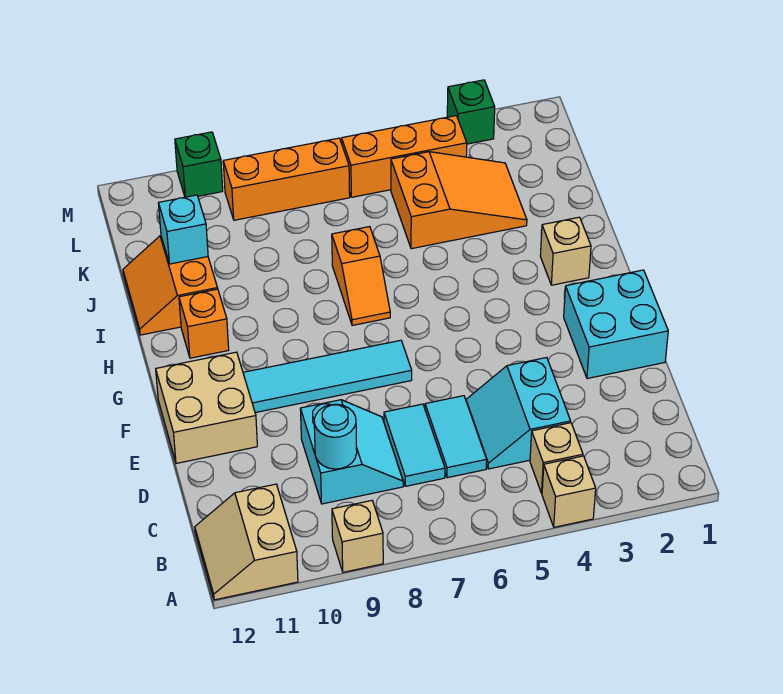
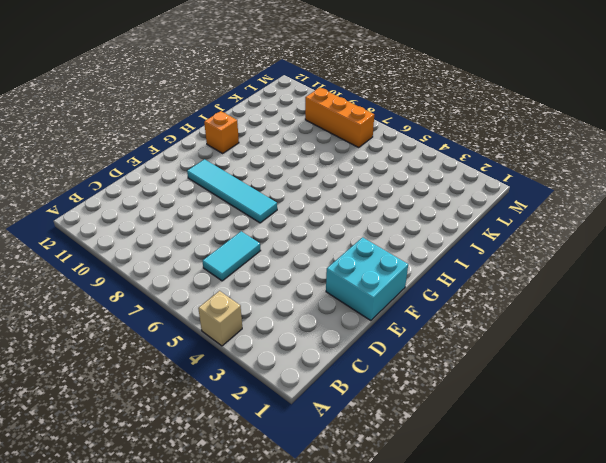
none -> tan brick A9 level 1
none -> tan slope A11:B12 level 1 top 11
none -> tan brick B4 level 1

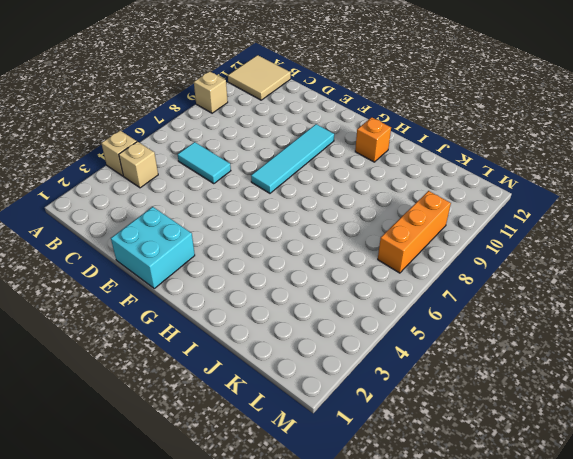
tan tile A11:B12 level 1 -> tan slope A11:B12 level 1 top 11
none -> cyan slope C4:D5 level 1 top 4
none -> cyan tile C7:D7 level 1
none -> cyan slope C8:D9 level 1 top 9

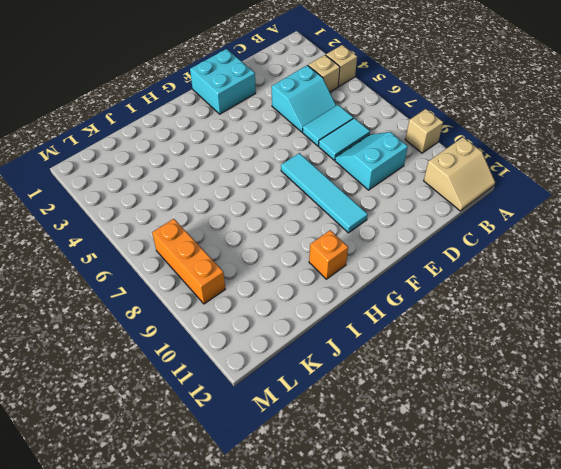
none -> tan brick E11:F12 level 1
none -> tan brick H2 level 1
none -> orange slope H7:I7 level 1 top I

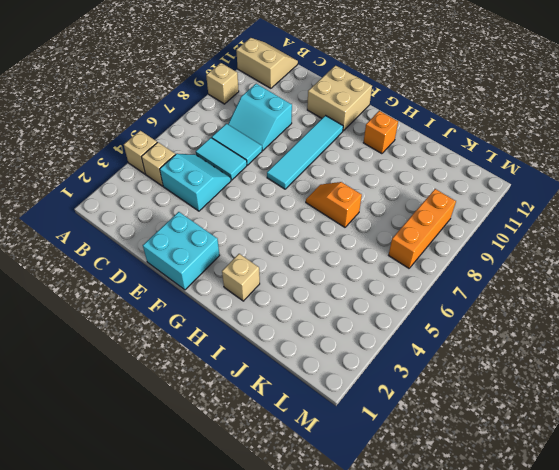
none -> orange slope I11:J12 level 1 top 11
none -> orange slope J3:K5 level 1 top 5
none -> orange brick L4:L6 level 1

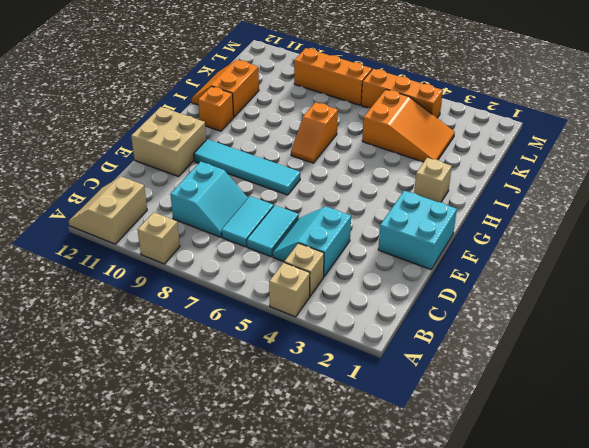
none -> green brick M3 level 1
none -> green brick M10 level 1
none -> cyan round brick C9 level 2

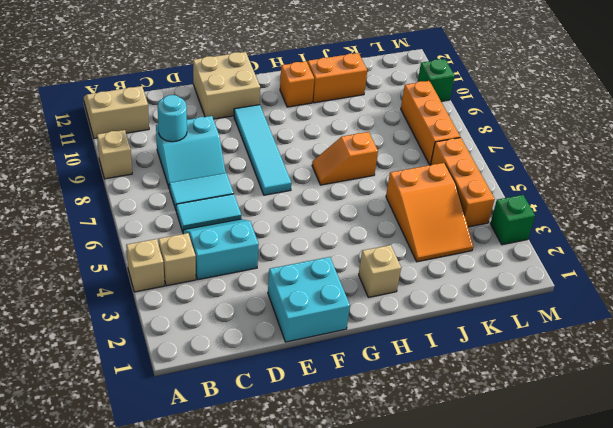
none -> cyan brick J11 level 2

